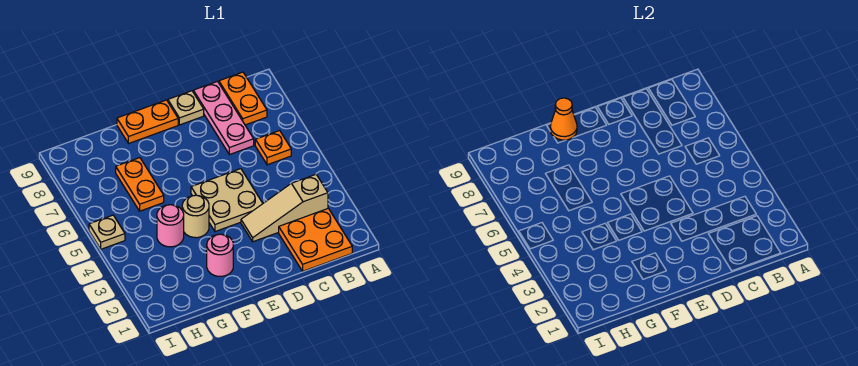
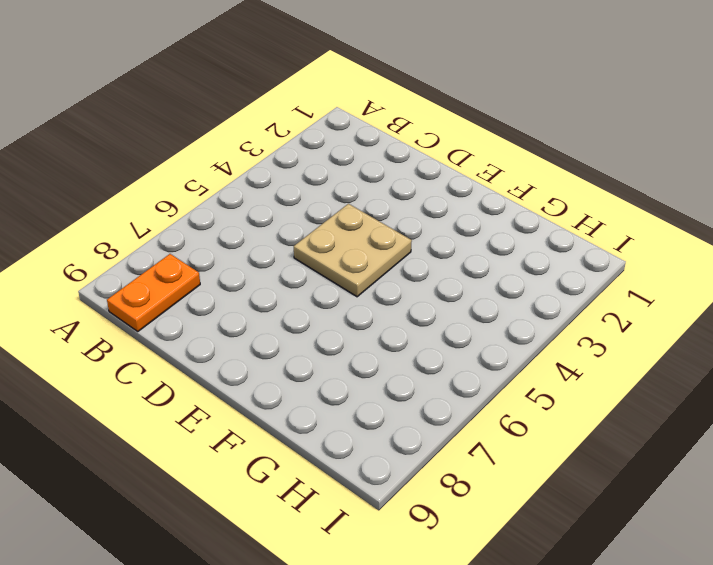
none -> orange plate B1:C2 level 1
none -> tan slope B3:D3 level 1 top B
none -> orange plate B6 level 1

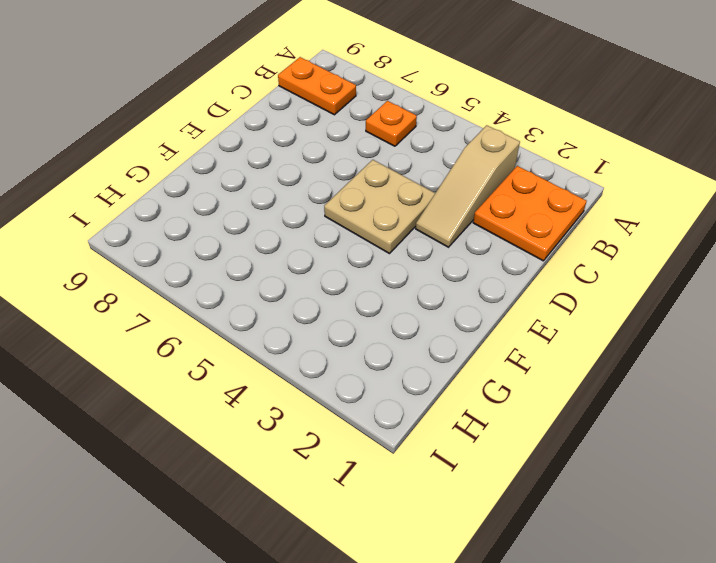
none -> pink plate C7:C9 level 1
none -> tan plate D9 level 1
none -> orange plate E9:F9 level 1

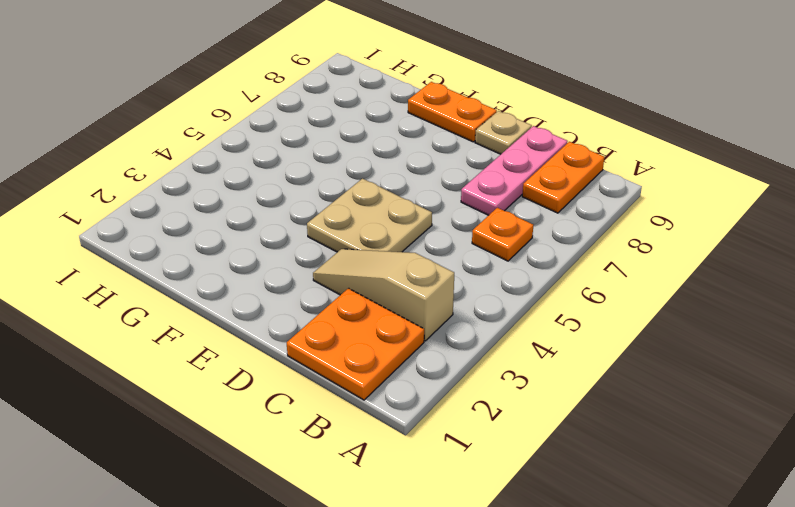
none -> pink round brick F2 level 1
none -> tan round brick F4 level 1
none -> pink round brick G4 level 1

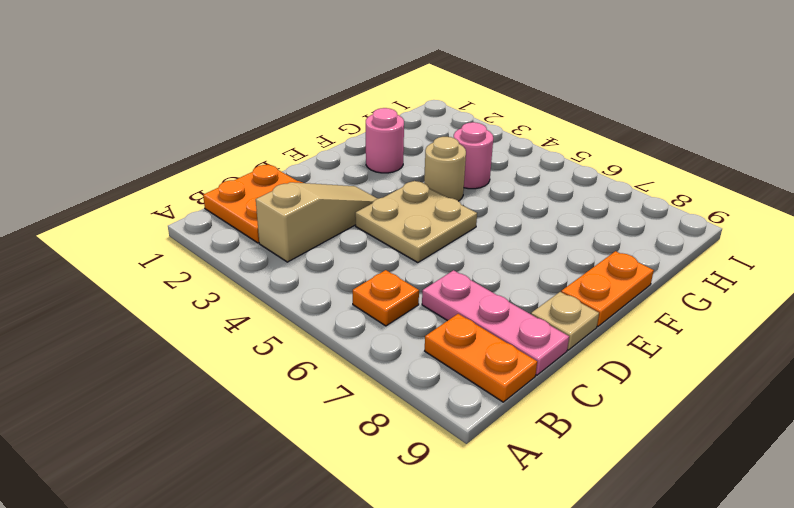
none -> orange plate G6:G7 level 1
none -> tan plate I5 level 1
none -> orange cone F9 level 2

